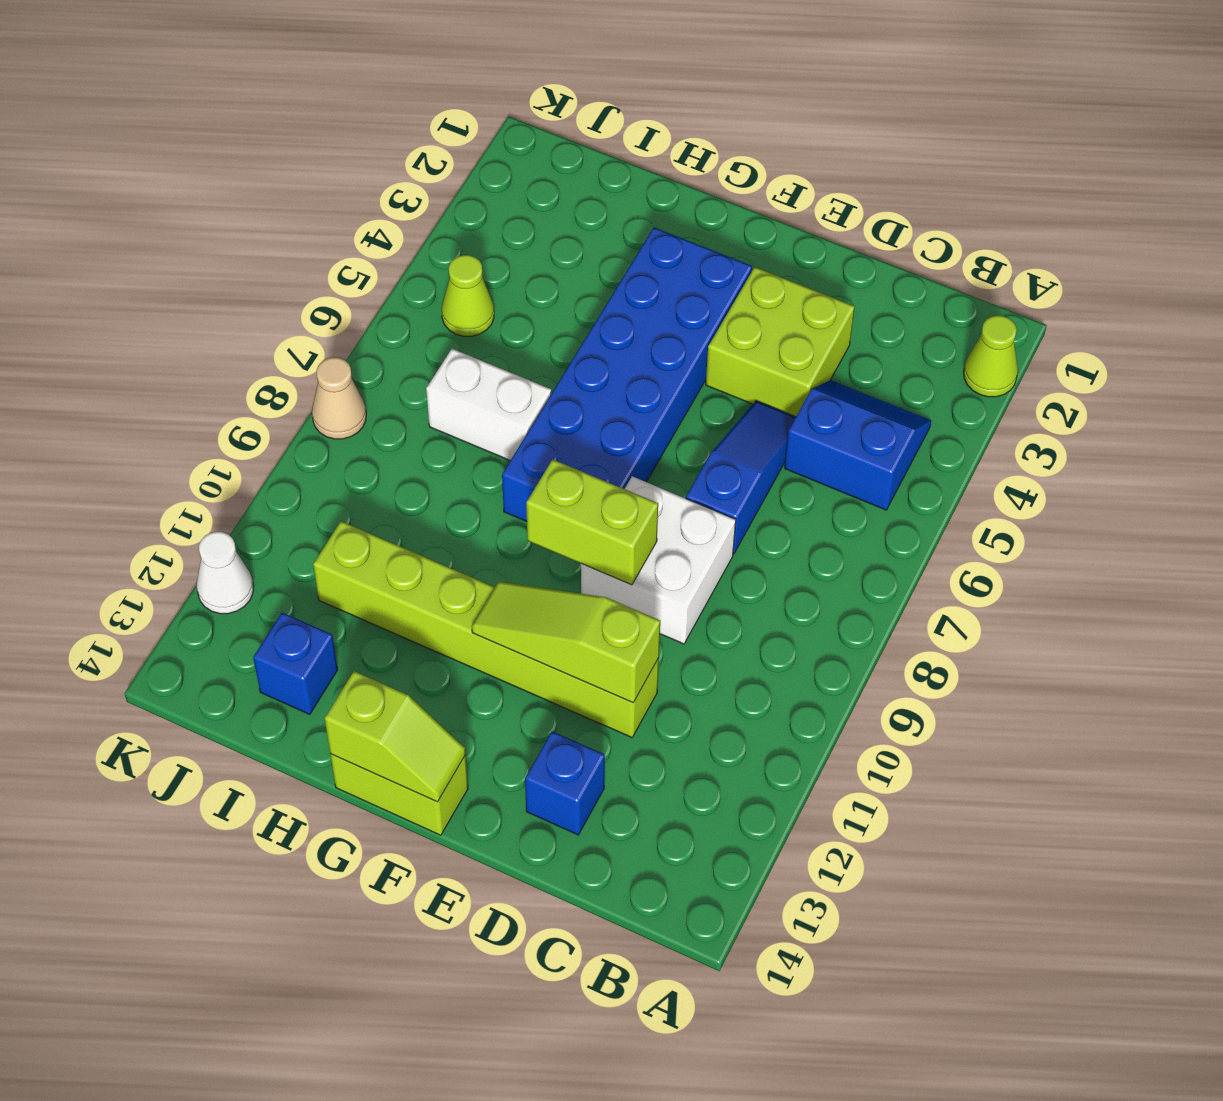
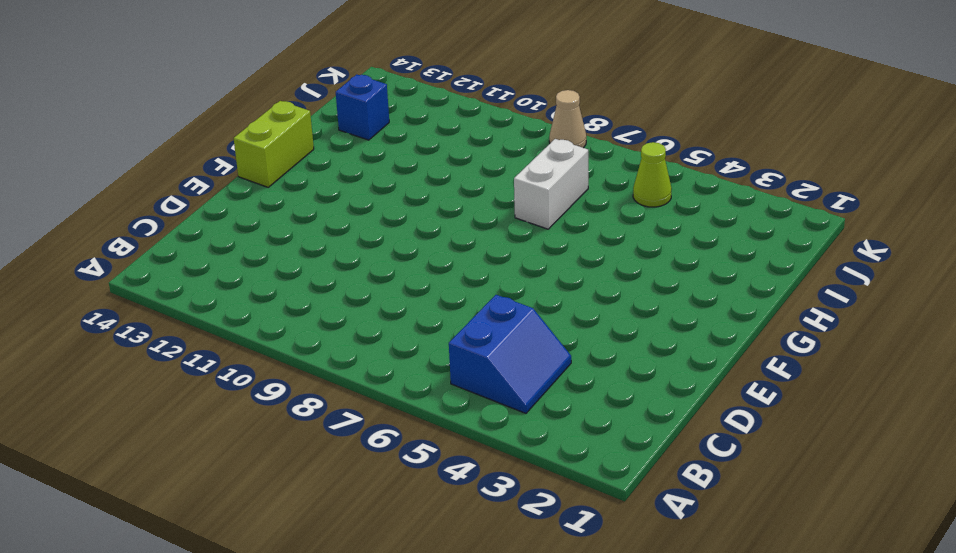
none -> lime cone A2 level 1
none -> lime brick D3:E4 level 1
none -> blue slope D5:D7 level 1 top 7

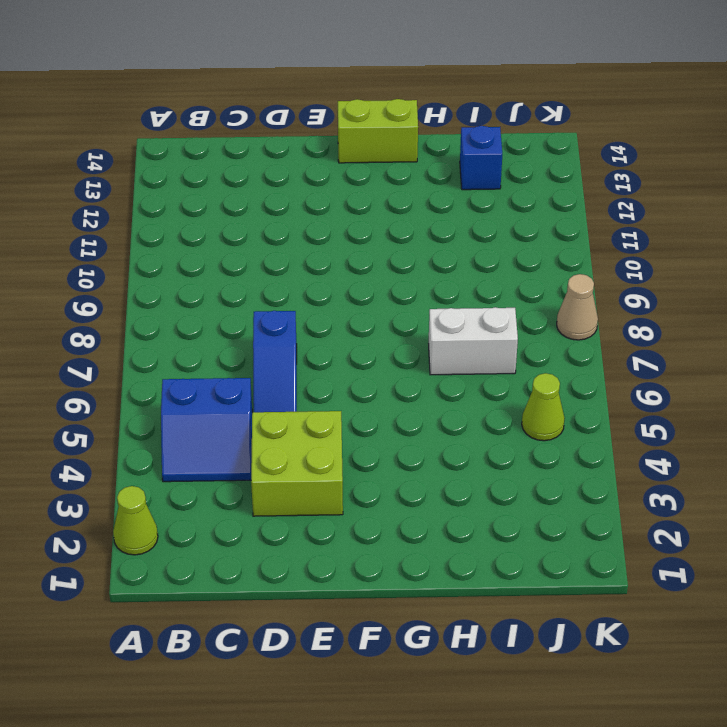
none -> white brick D8:E9 level 1
none -> lime brick D11:I11 level 1
none -> blue brick D13 level 1

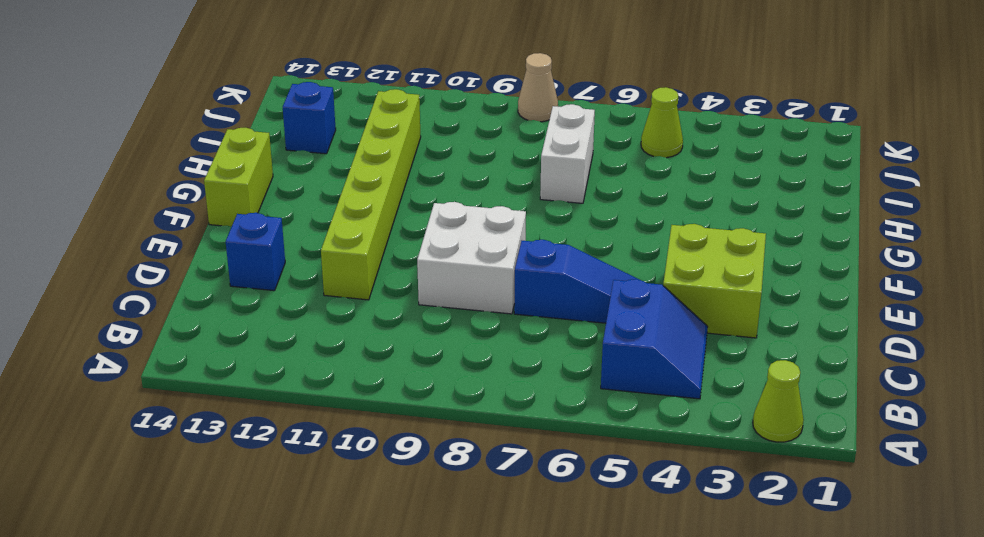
none -> blue brick F3:G8 level 1
none -> white cone K12 level 1
none -> lime slope D11:F11 level 2 top D

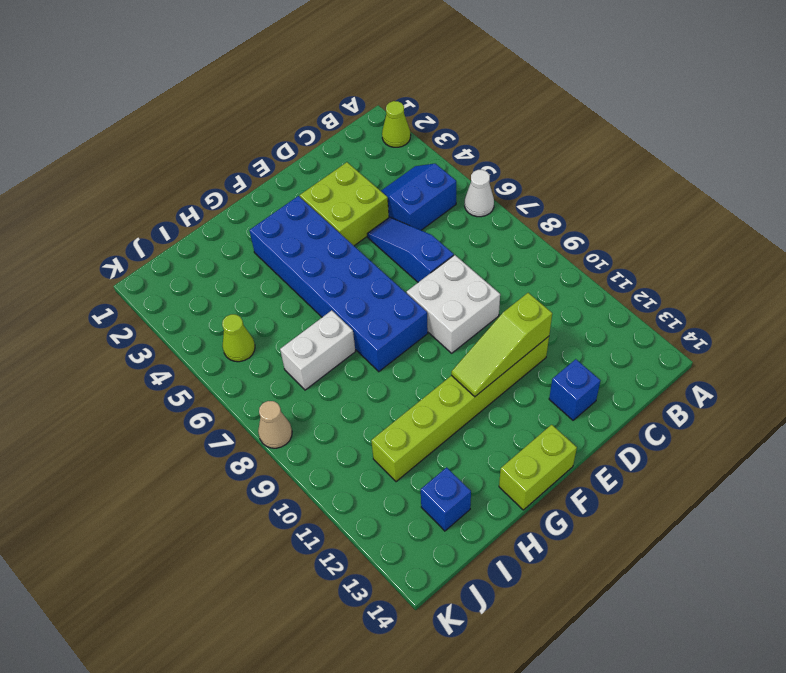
white cone A6 level 1 -> white cone K12 level 1
none -> lime brick E9:F9 level 2
none -> lime slope F14:G14 level 2 top G

